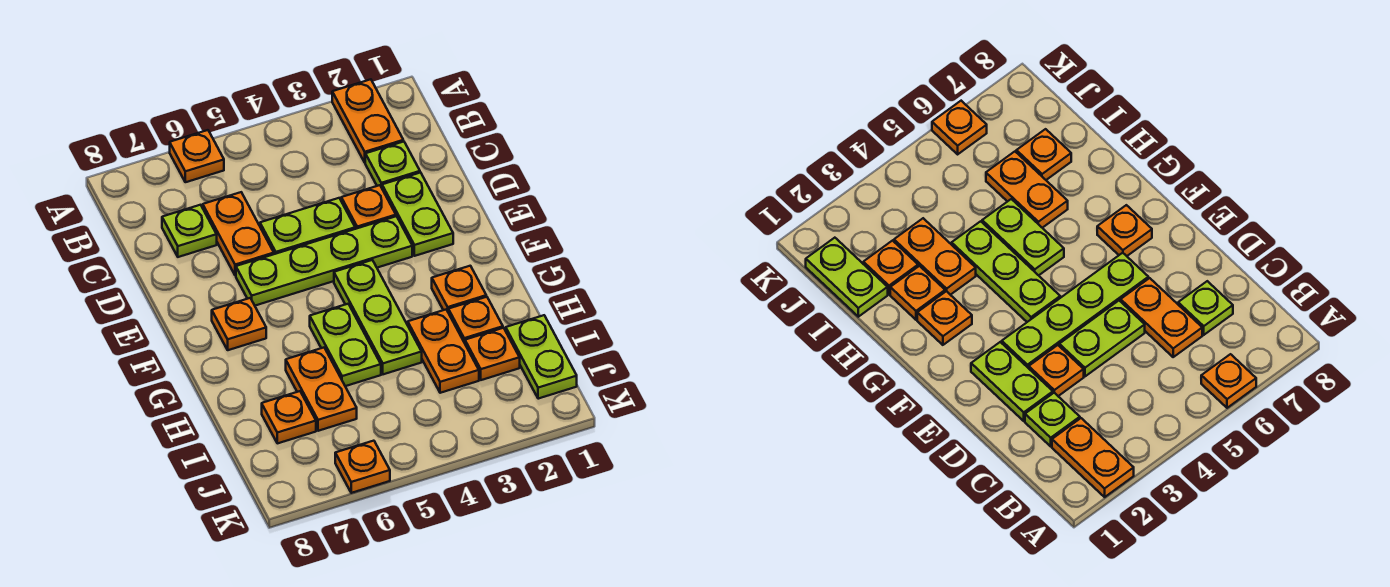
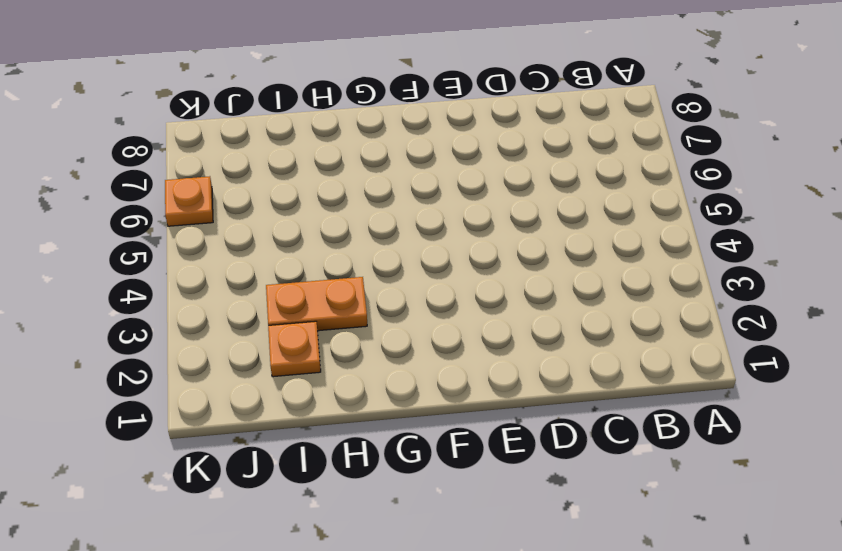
none -> orange plate A2:B2 level 1
none -> orange plate A6 level 1
none -> lime plate C2 level 1

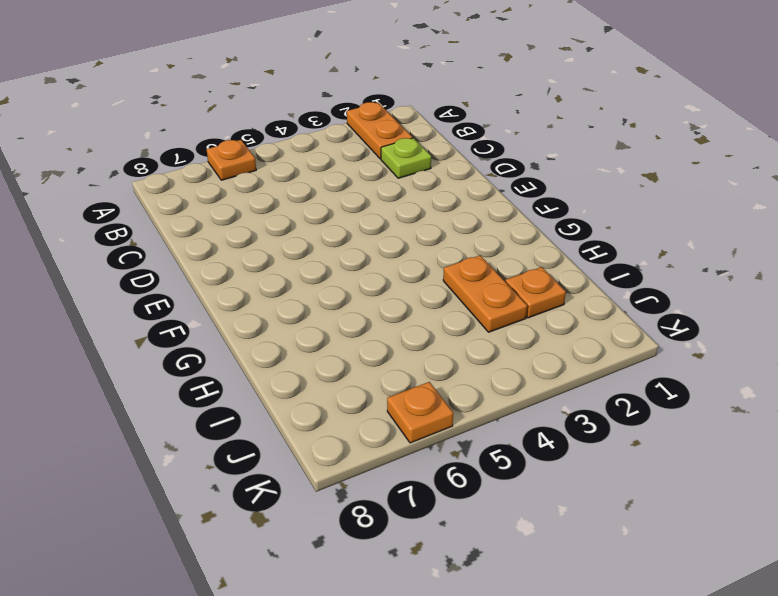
none -> orange plate C6:D6 level 1
none -> lime plate C7 level 1
none -> lime plate D2:E2 level 1

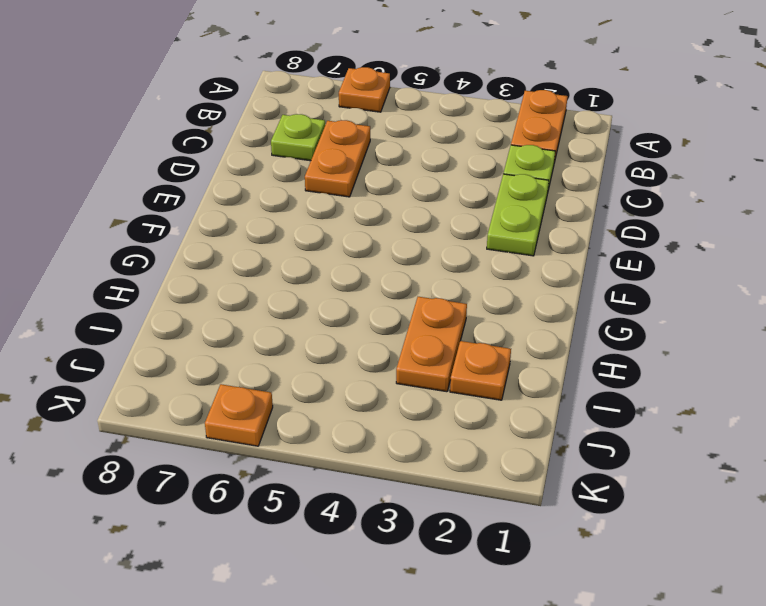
none -> orange plate D3 level 1
none -> lime plate D4:D5 level 1
none -> lime plate E3:E6 level 1

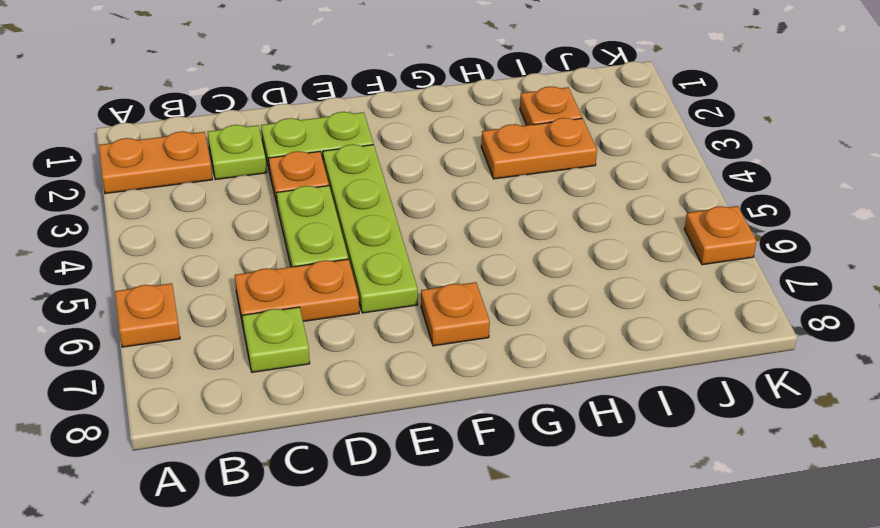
none -> lime plate F4:H4 level 1
none -> orange plate G2 level 1
none -> lime plate G5:H5 level 1

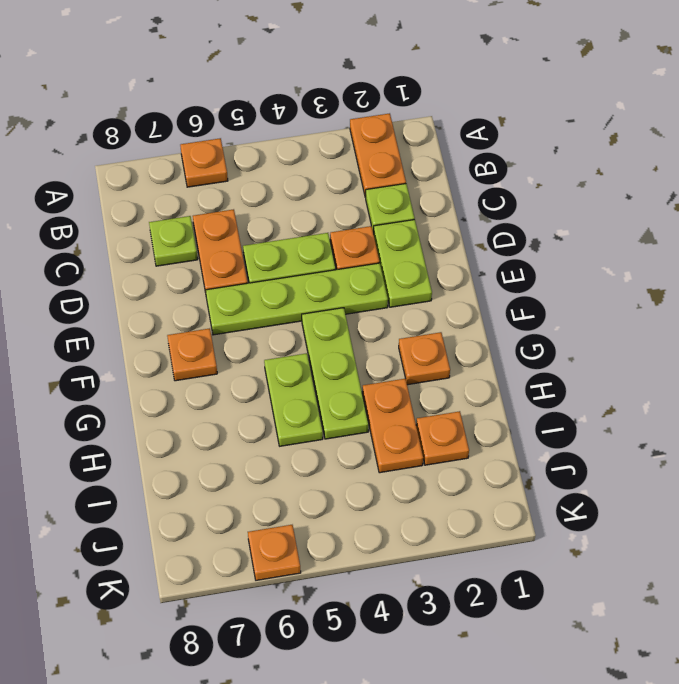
none -> orange plate H2 level 1
none -> orange plate H6:I6 level 1
none -> lime plate I1:J1 level 1

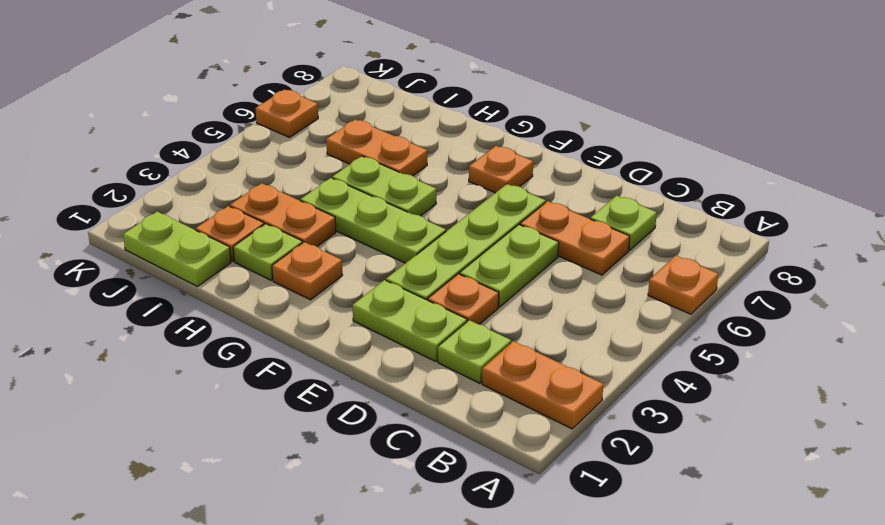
lime plate H2 level 1 -> orange plate H2 level 1
none -> orange plate I7 level 1

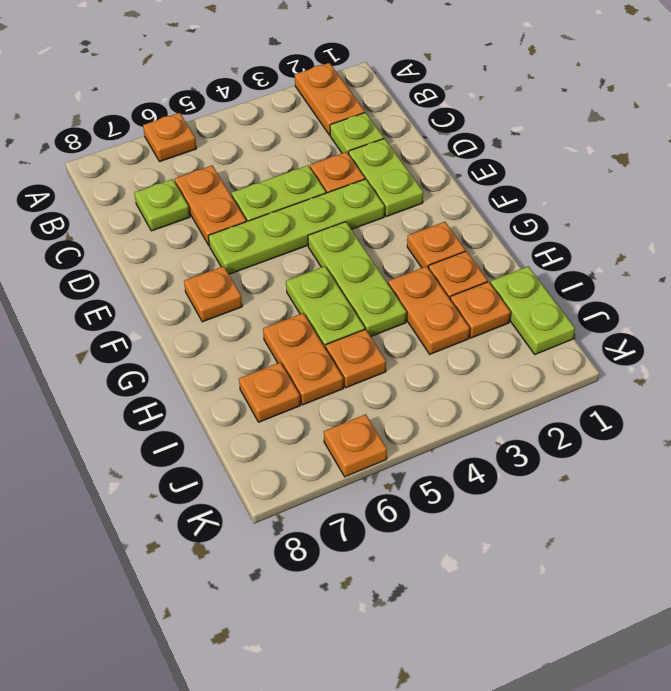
orange plate I5 level 1 -> none

